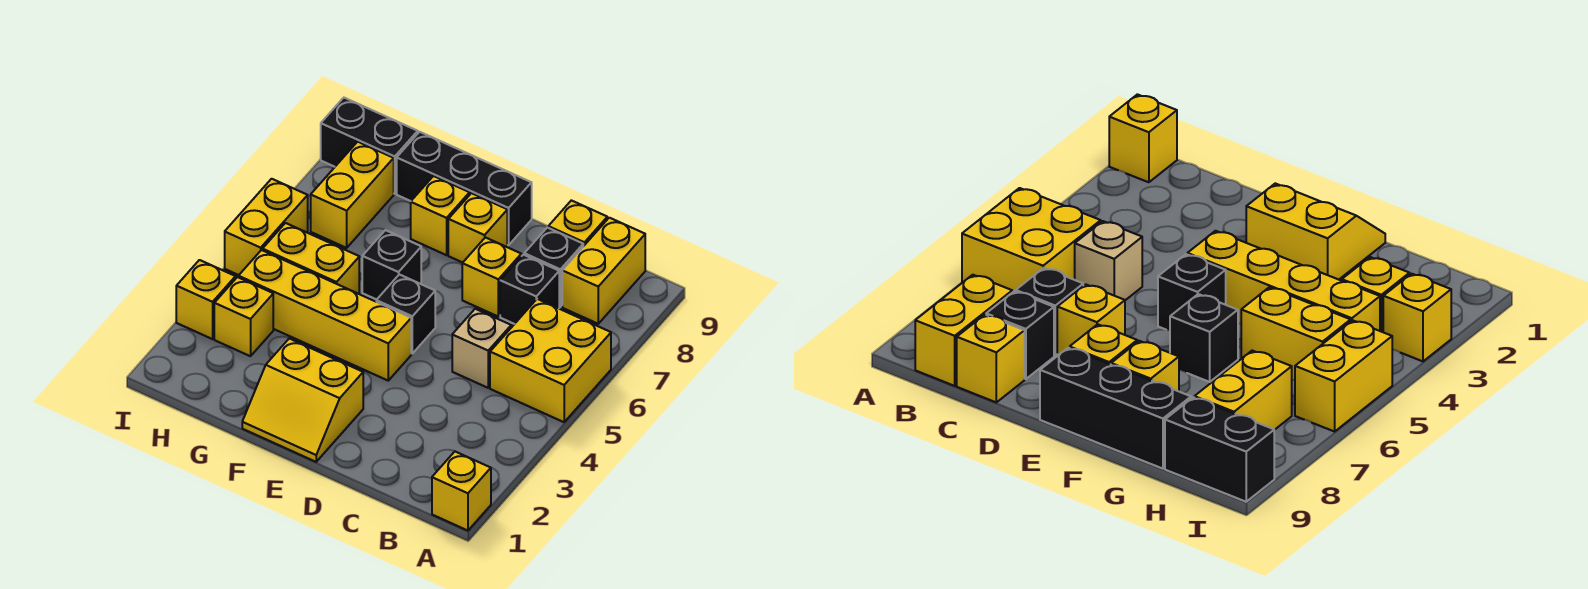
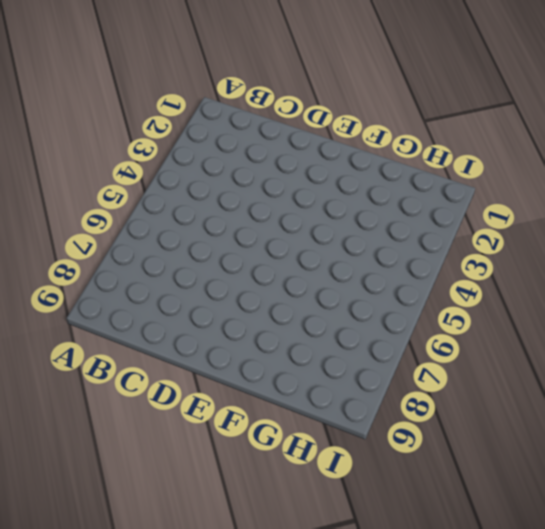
none -> yellow brick A1 level 1
none -> yellow brick A5:B6 level 1
none -> yellow brick B8:B9 level 1

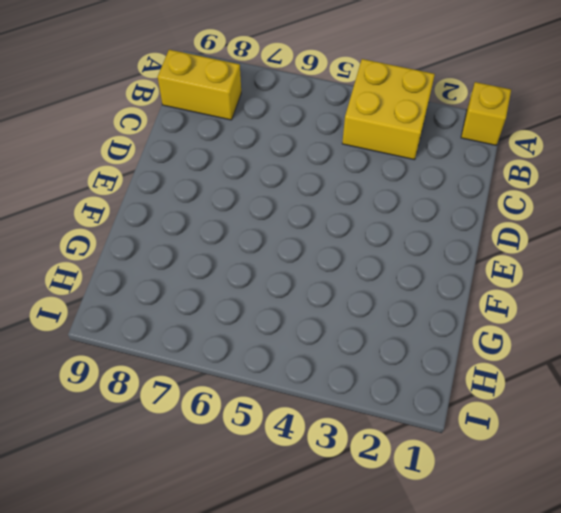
yellow brick A3:B4 level 1 -> yellow brick A5:B6 level 1
none -> tan brick C5 level 1
none -> black brick C7 level 1
none -> black brick C8 level 1

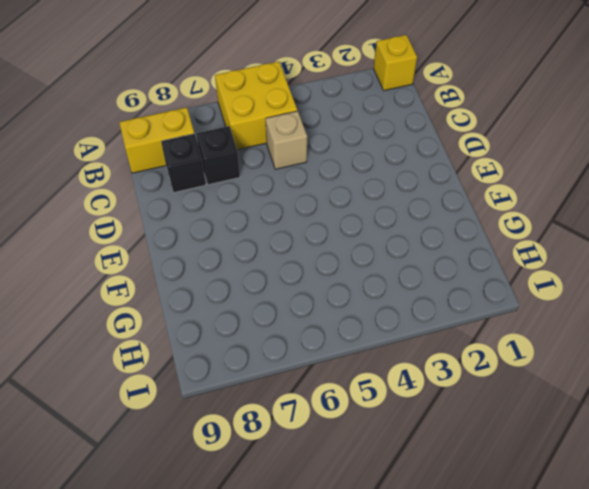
none -> yellow brick C9 level 1
none -> yellow brick D7 level 1
none -> yellow slope E1:F2 level 1 top 2

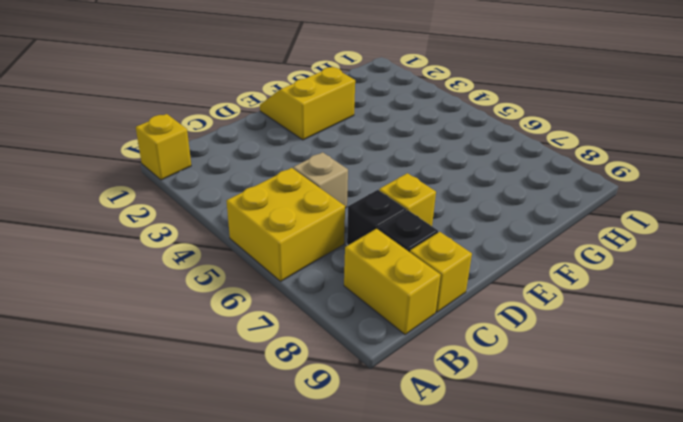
none -> yellow brick E4:H4 level 1
none -> black brick E5 level 1
none -> yellow brick E8 level 1

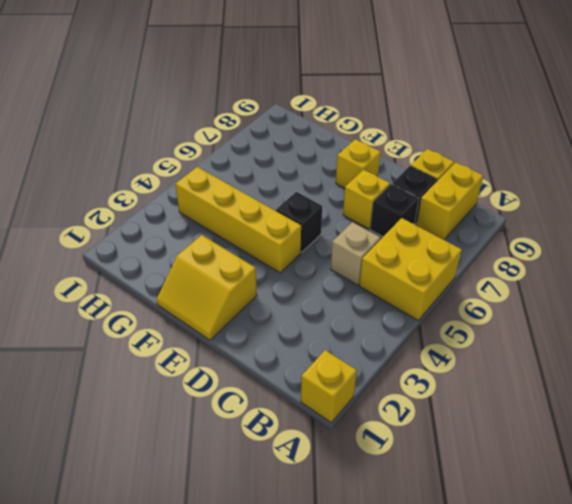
none -> black brick E9:G9 level 1
none -> black brick F6 level 1
none -> yellow brick F8 level 1

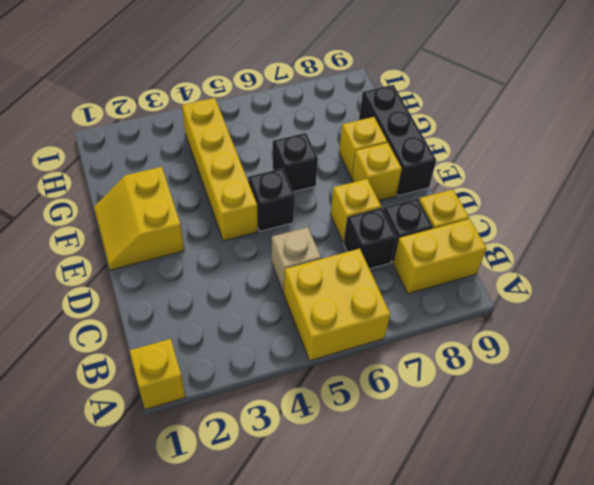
none -> yellow brick G5:H5 level 1
none -> yellow brick H3 level 1
none -> yellow brick H7:H8 level 1

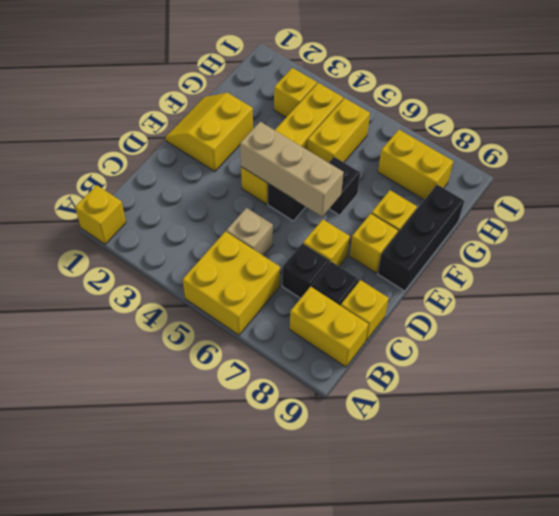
tan brick E4:E6 level 2 -> none
none -> black brick H9:I9 level 1
none -> yellow brick I3 level 1
none -> yellow brick I5:I6 level 1

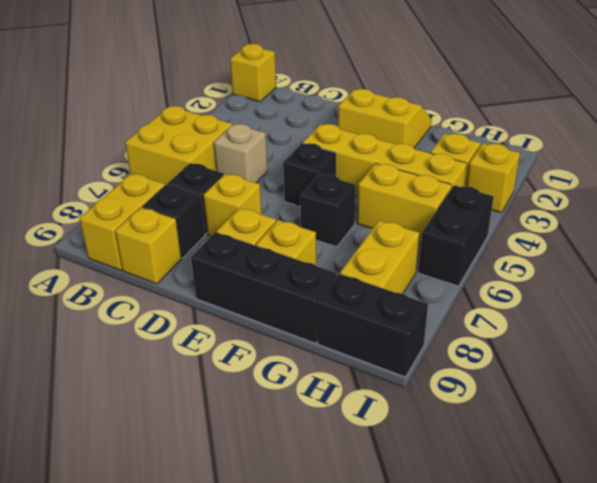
black brick I5:I6 level 1 -> yellow brick I5:I6 level 1

